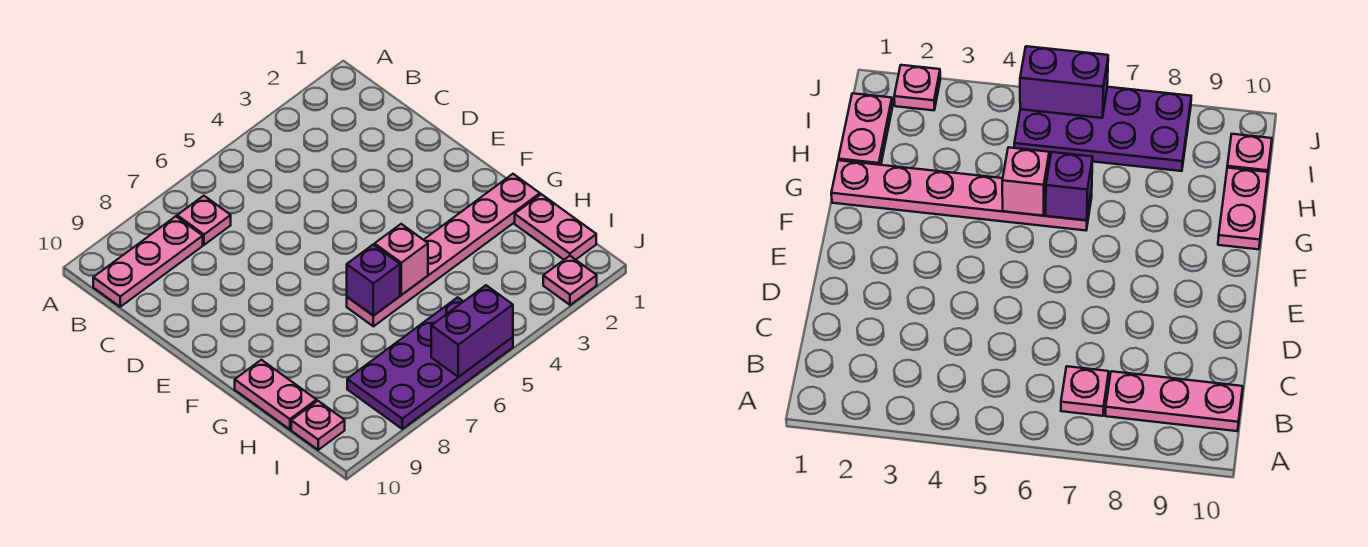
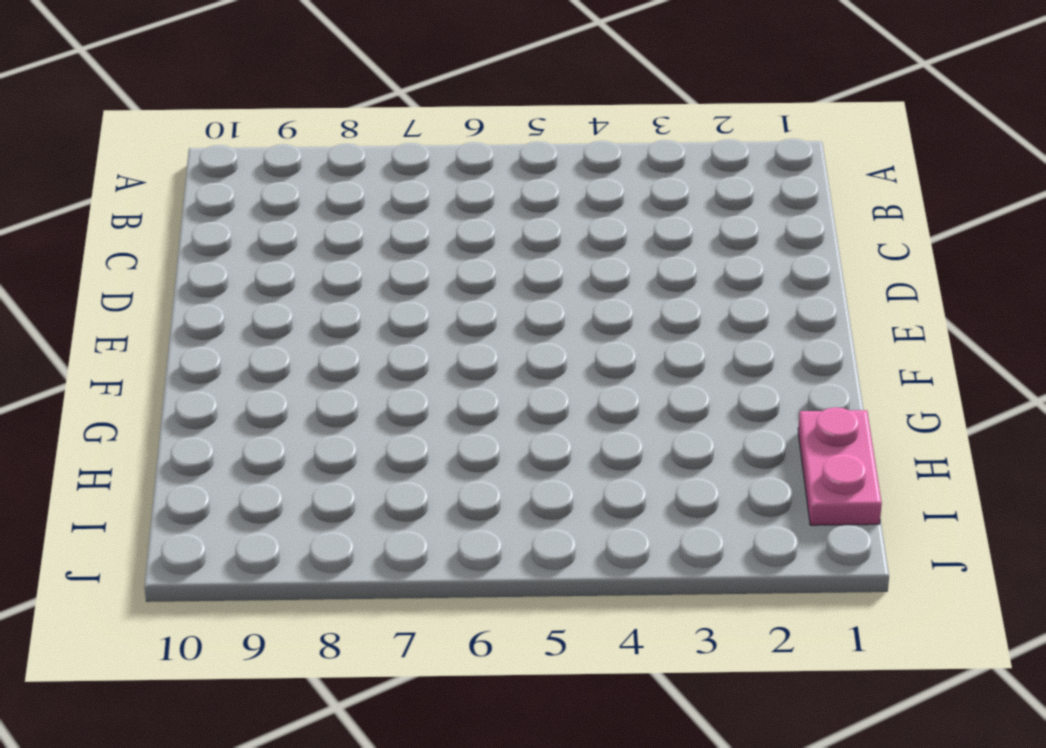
none -> pink plate B7 level 1
none -> pink plate B8:B10 level 1

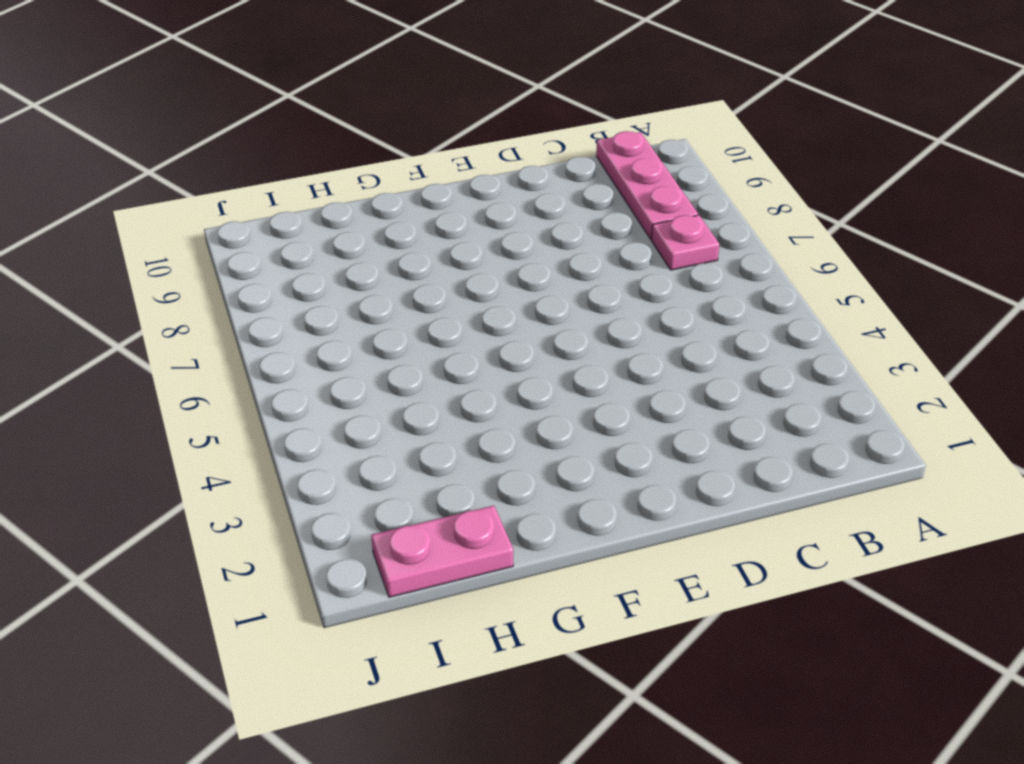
none -> pink plate G1:G6 level 1
none -> pink plate G10:H10 level 1

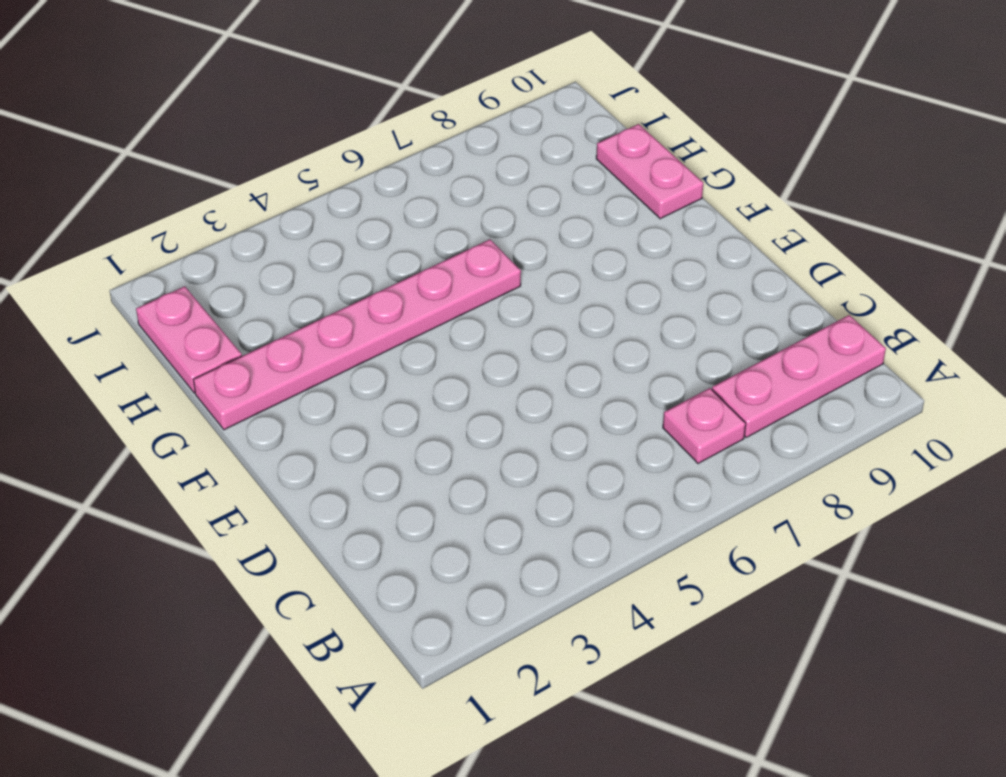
none -> purple plate I5:J8 level 1
none -> pink plate I10 level 1

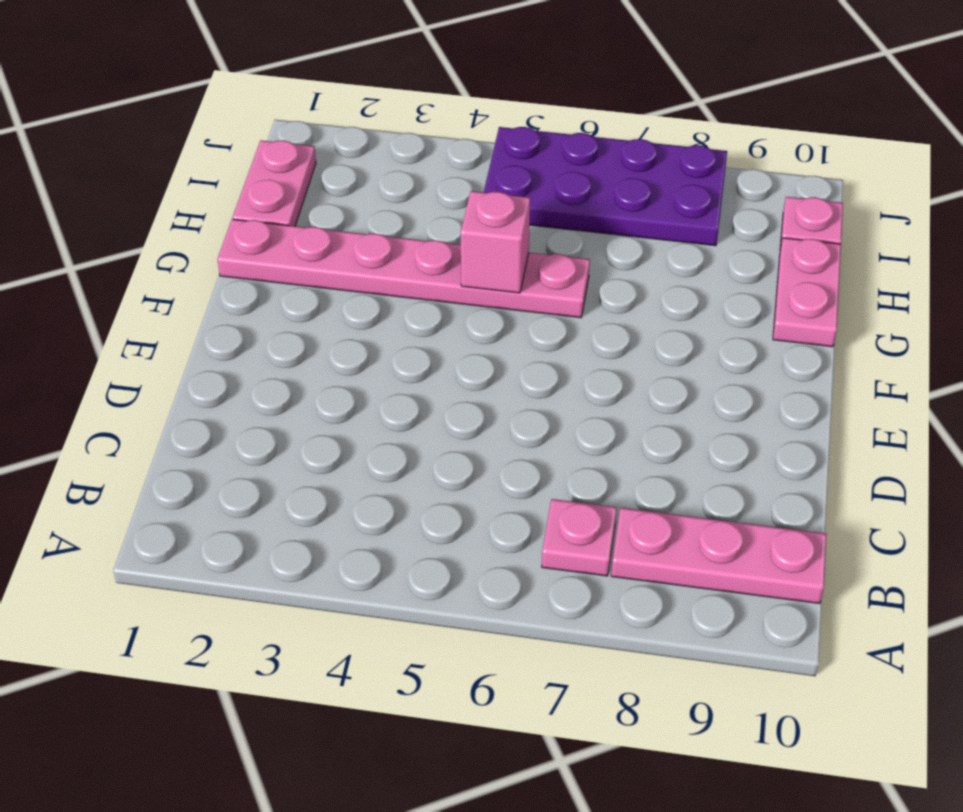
none -> pink plate J2 level 1
none -> purple brick G6 level 2

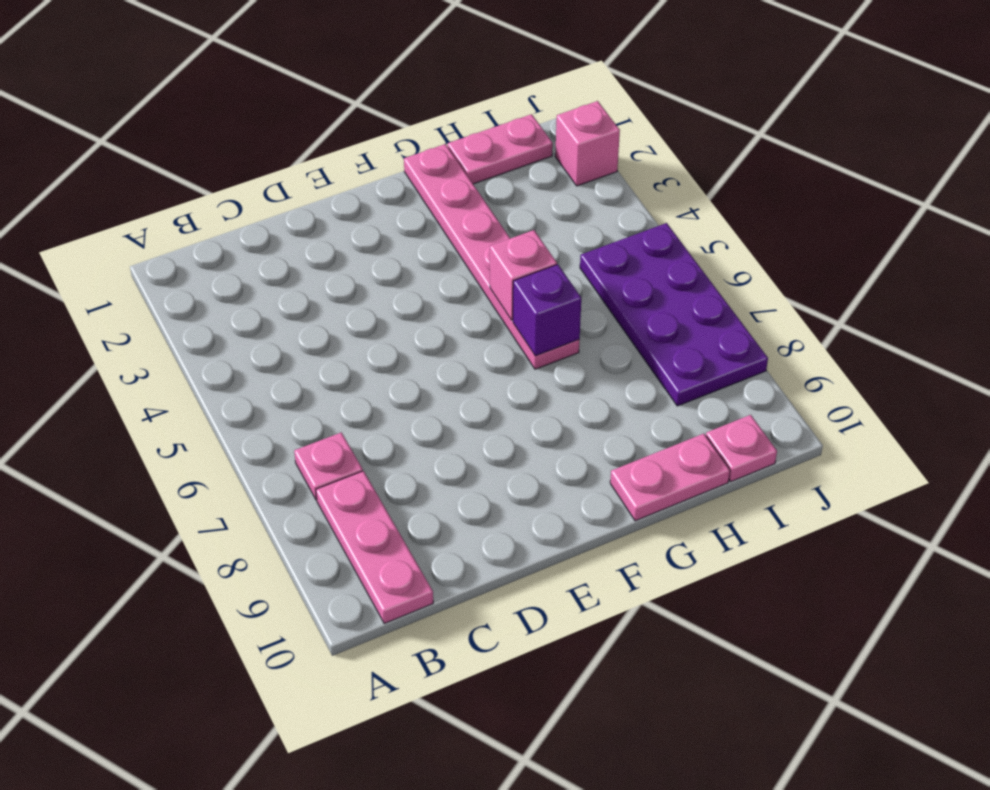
pink brick J2 level 1 -> pink plate J2 level 1
none -> purple brick J5:J6 level 2

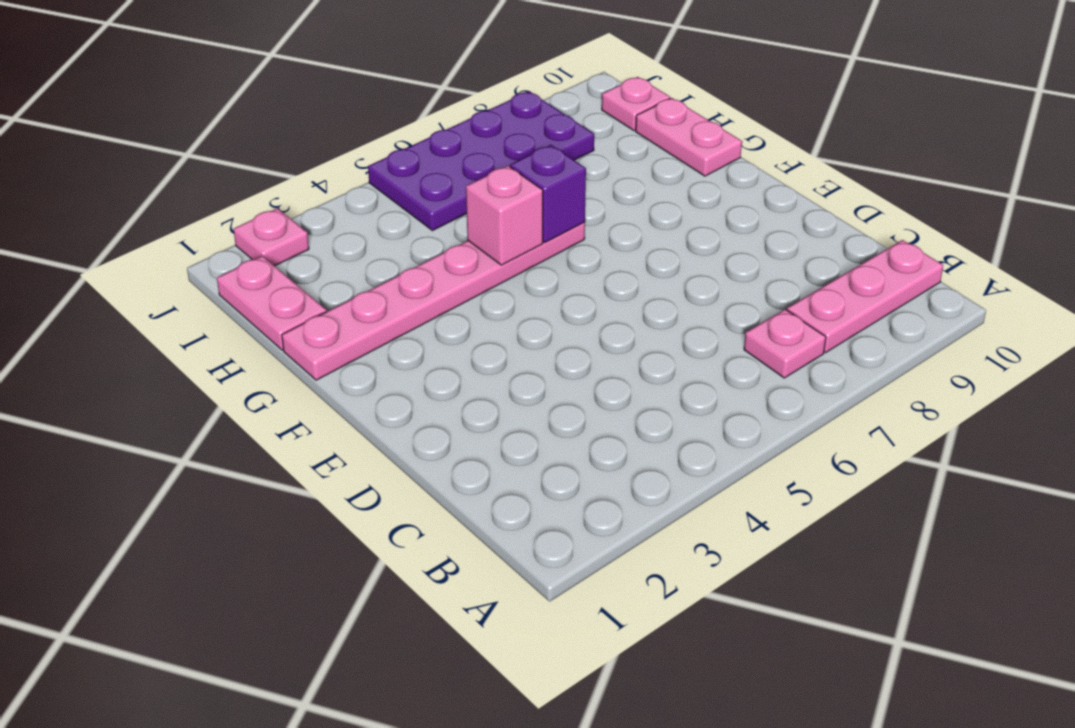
none -> purple brick J5:J6 level 2

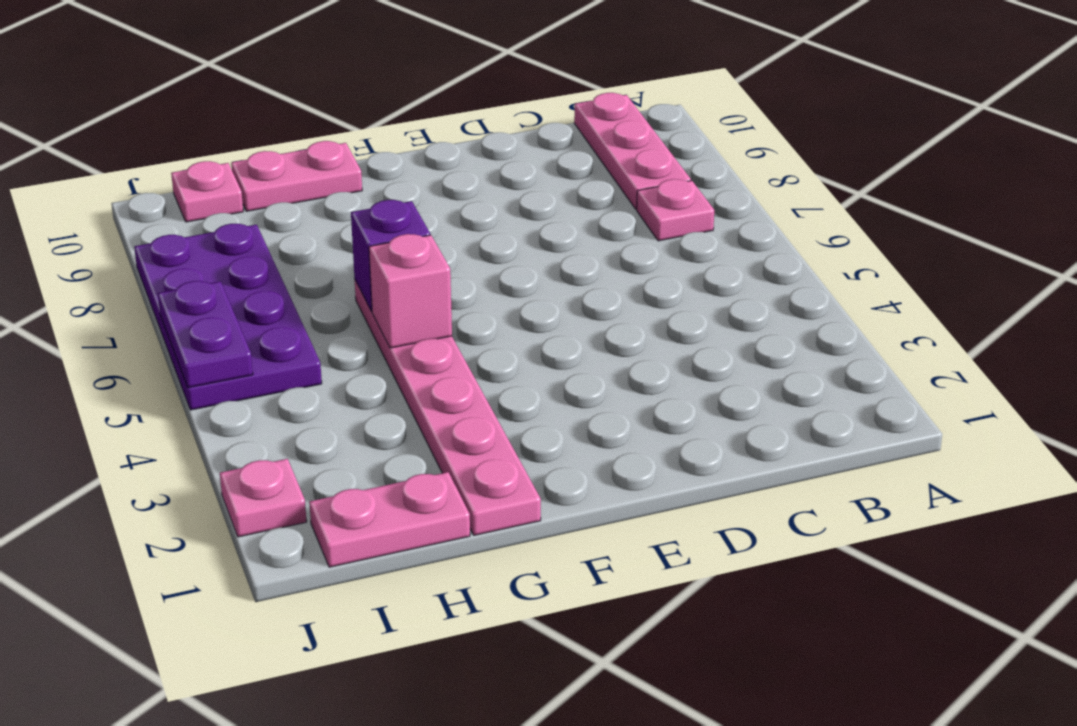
purple plate J5:J6 level 2 -> purple brick J5:J6 level 2

